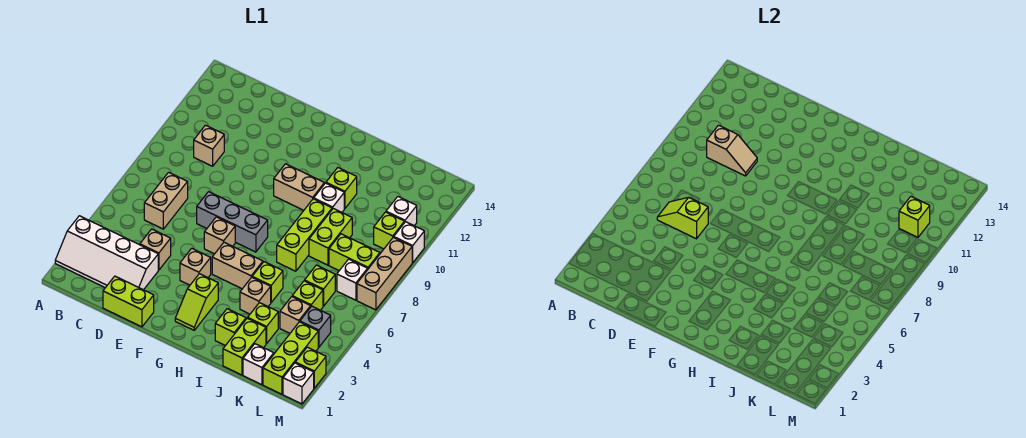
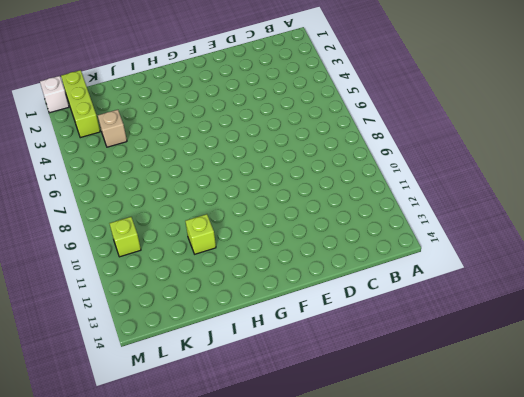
none -> white slope A2:D3 level 1 top 3
none -> tan brick C6:C7 level 1
none -> tan brick C10 level 1
none -> lime brick D1:E1 level 1

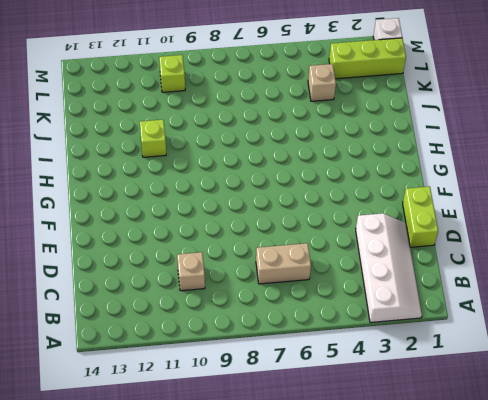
none -> tan brick D4 level 1
none -> grey brick E7:G7 level 1
none -> tan brick F4 level 1
none -> tan brick F6 level 1

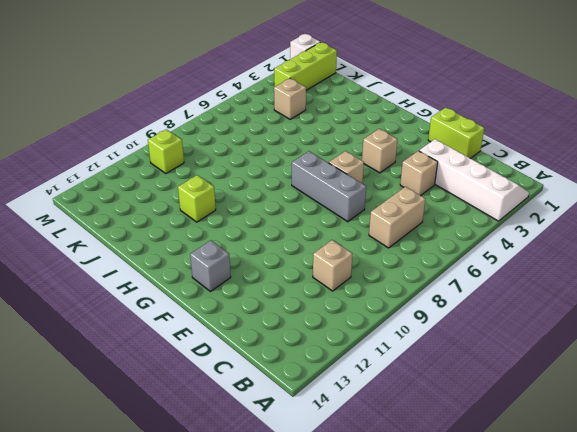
grey brick F13 level 1 -> grey brick L4 level 1
none -> lime slope G2:G3 level 1 top 3
none -> tan brick G5:H5 level 1
none -> tan brick G10:H10 level 1
none -> lime brick I2 level 1

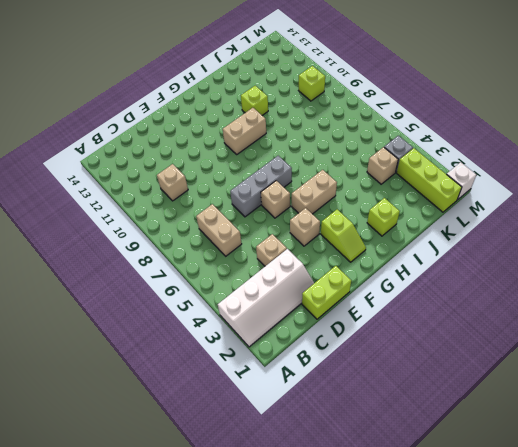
none -> tan brick I4 level 1
none -> lime brick I5 level 1
none -> lime brick I7:I9 level 1
none -> white brick I10 level 1

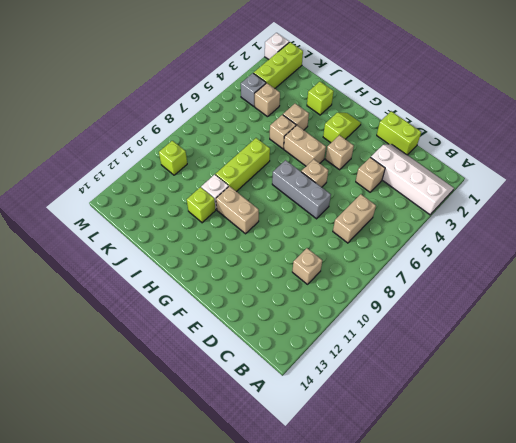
tan brick I5 level 1 -> lime brick I5 level 1
none -> lime brick J1:J2 level 1
none -> lime brick J3 level 1
none -> lime brick J8:J9 level 1
none -> white brick K1 level 1

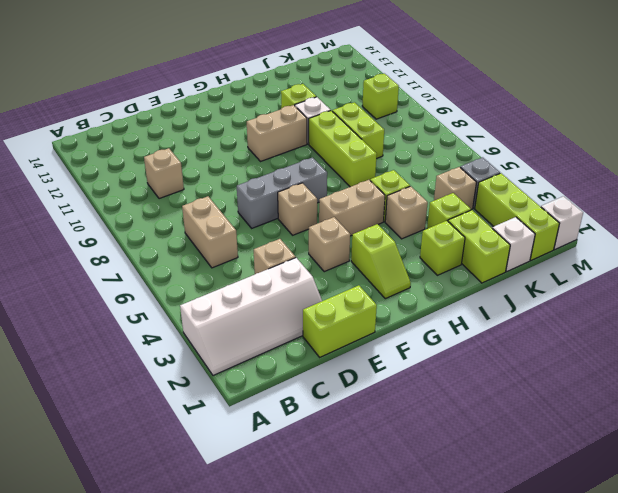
none -> lime brick K5 level 1
none -> lime brick K6 level 1
none -> lime brick K8:L8 level 1
none -> white brick L7 level 1

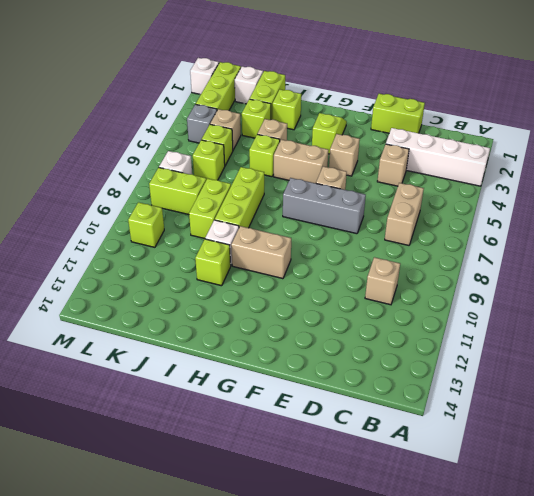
none -> white brick L11 level 1
none -> lime brick M2 level 1
none -> tan brick M7:M9 level 1
none -> white brick M10 level 1

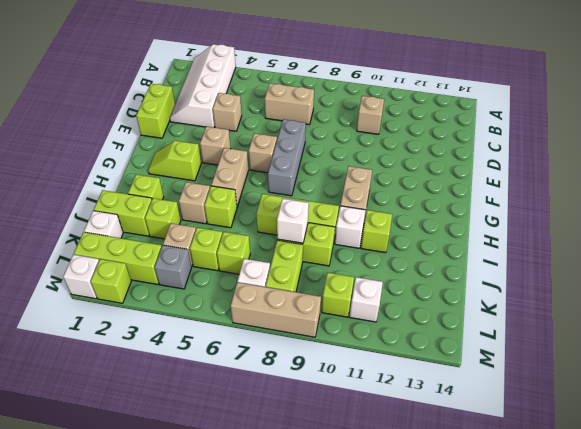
white brick J8 level 2 -> white brick M10 level 1
none -> lime slope C6:D6 level 2 top D
none -> tan slope C10:D10 level 2 top C
none -> lime brick L11 level 2

